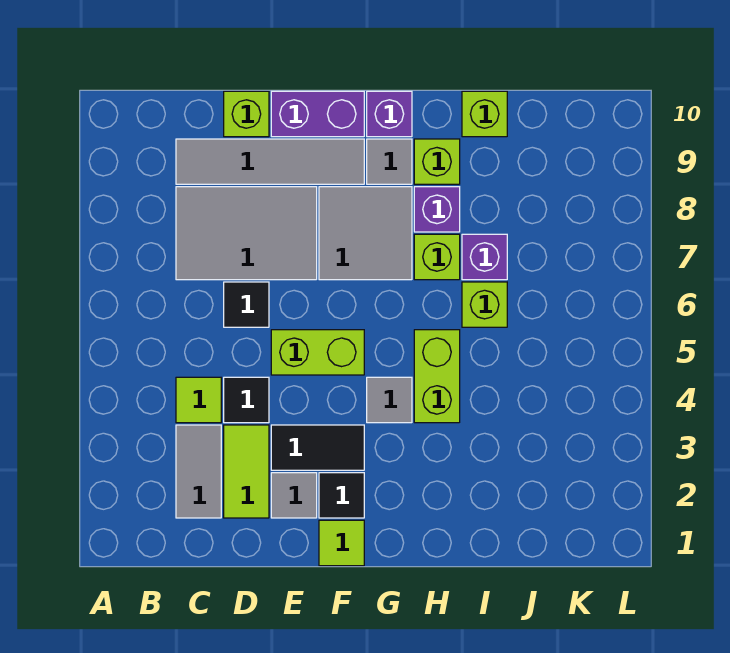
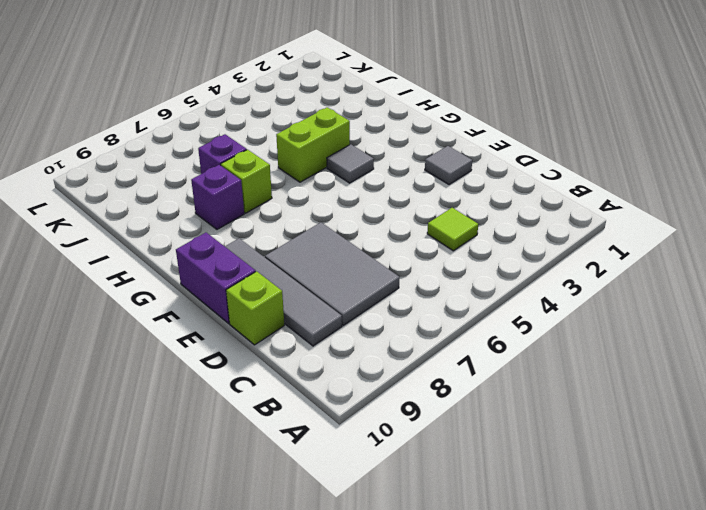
none -> grey tile C2:C3 level 1
none -> lime tile D2:D3 level 1
none -> black tile D4 level 1

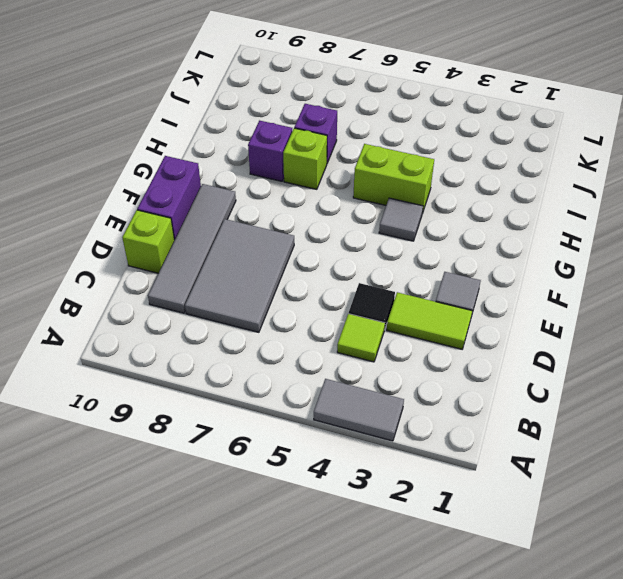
grey tile A3:A4 level 1 -> grey tile C2:C3 level 1
none -> black tile D6 level 1
none -> black tile E3:F3 level 1
none -> lime brick E5:F5 level 1

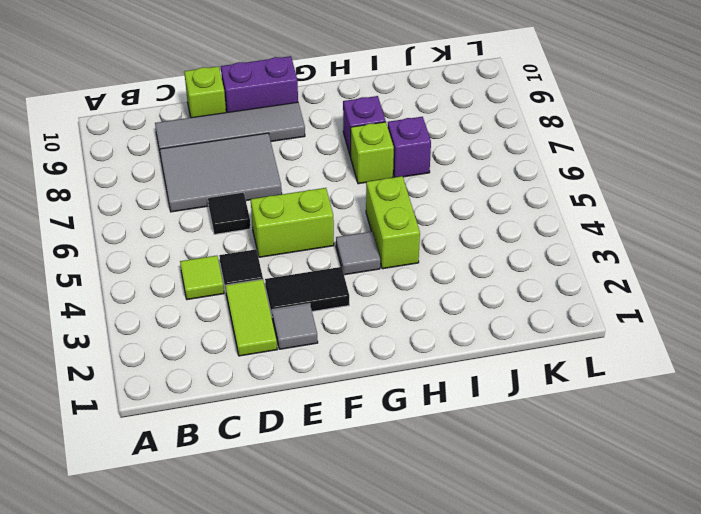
none -> grey tile C2:C3 level 1
none -> lime tile F1 level 1
none -> black tile F2 level 1

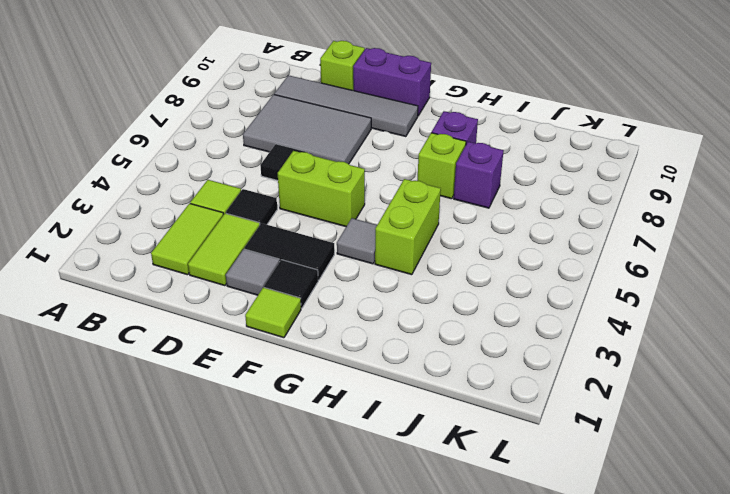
lime tile C2:C3 level 1 -> grey tile C2:C3 level 1
none -> grey tile F7:G8 level 1
none -> grey tile G9 level 1
none -> purple brick G10 level 1

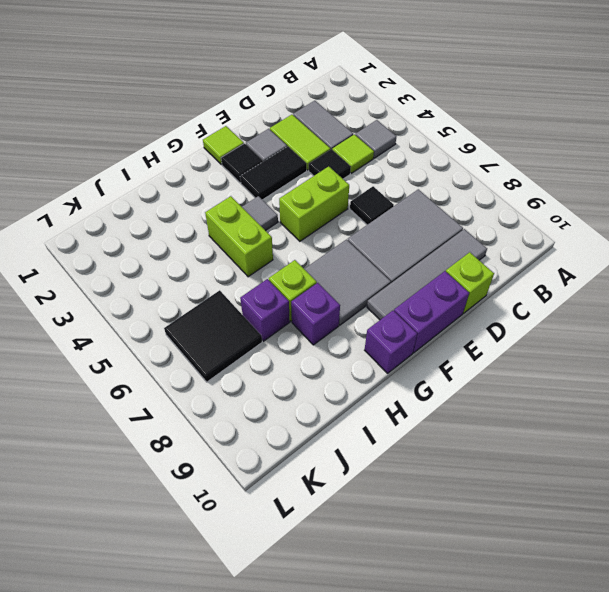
grey tile B4 level 1 -> grey tile G9 level 1
black tile J6:K7 level 1 -> none
none -> lime brick H9 level 1
none -> lime brick I6 level 1
none -> lime brick I10 level 1

